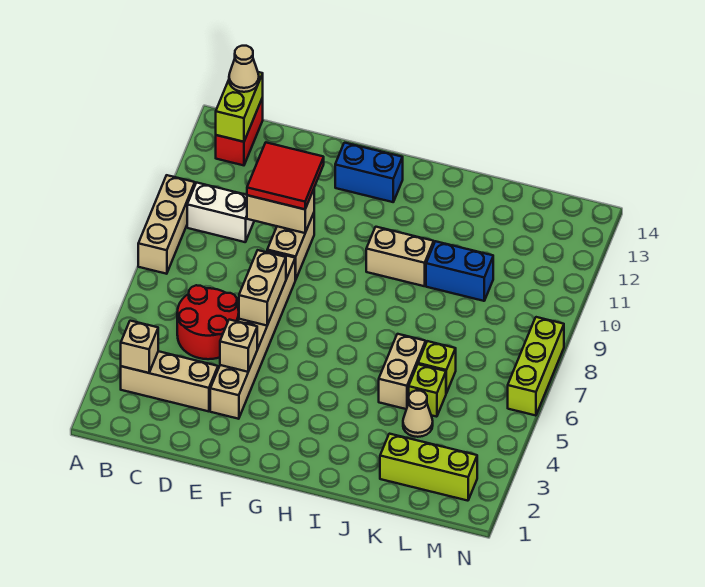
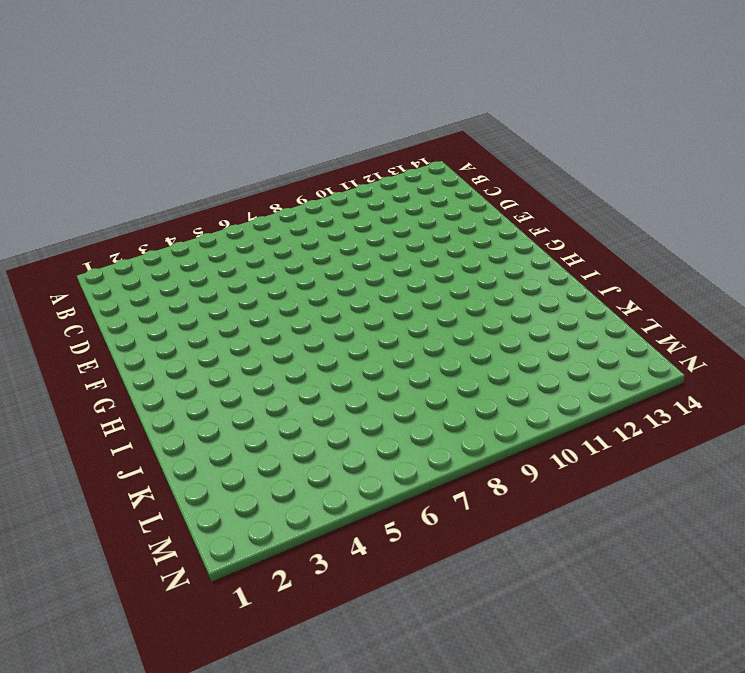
none -> tan brick A8:A10 level 1
none -> tan brick B3:D3 level 1
none -> white brick B10:C10 level 1

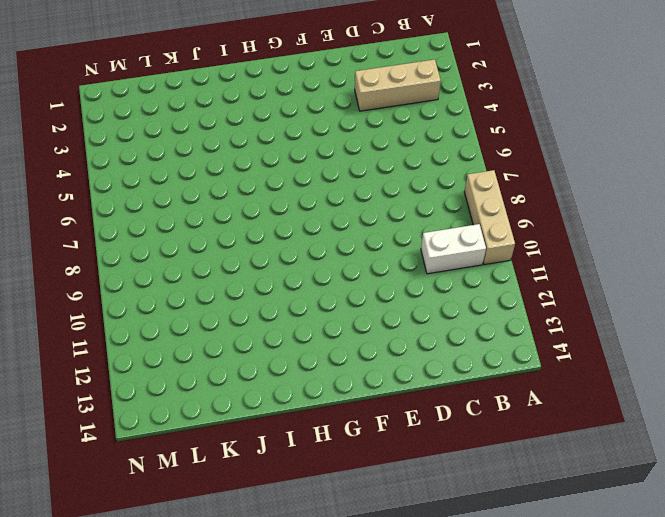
none -> red brick B13:B14 level 1
none -> red round brick C5:D6 level 1
none -> tan brick E3:E8 level 1

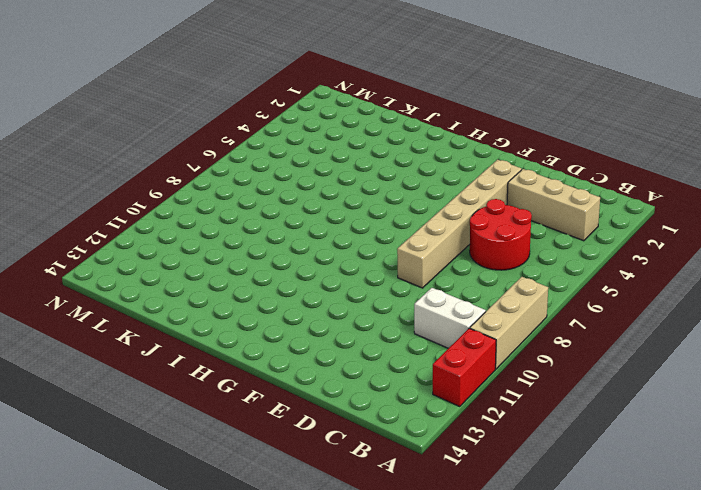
red brick A11:A12 level 1 -> red brick B13:B14 level 1
none -> tan brick E9:E10 level 1
none -> blue brick F13:G13 level 1
none -> tan brick H10:I10 level 1

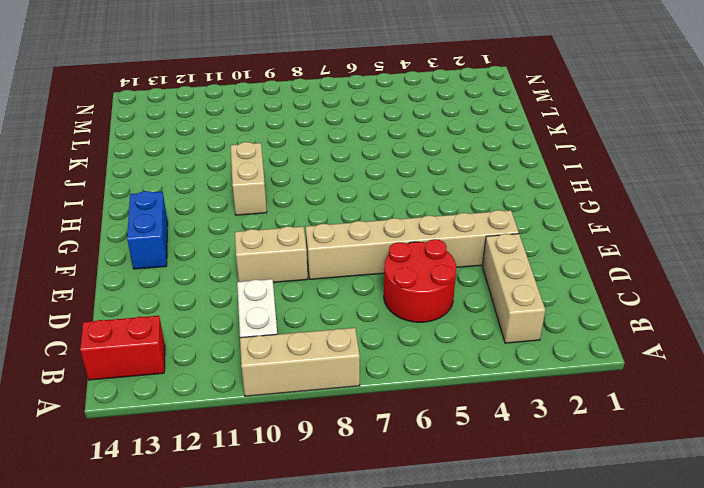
none -> tan brick J5:J6 level 1
none -> blue brick J10:K10 level 1
none -> lime brick K2:M2 level 1

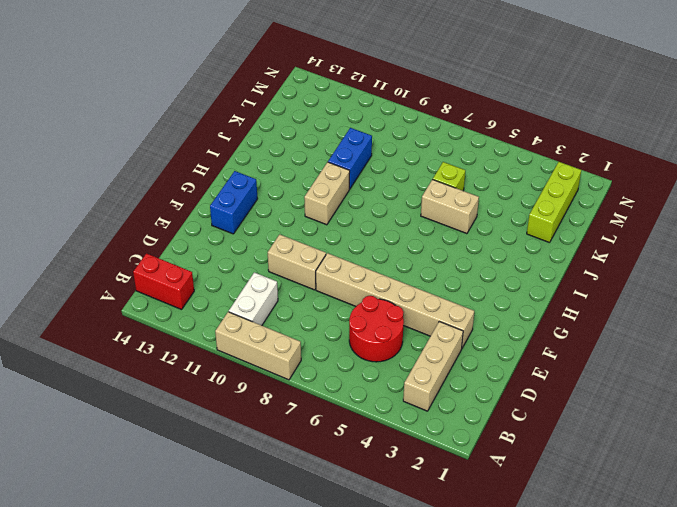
none -> tan cone K4 level 1
none -> lime brick K5 level 1
none -> lime brick N6:N8 level 1

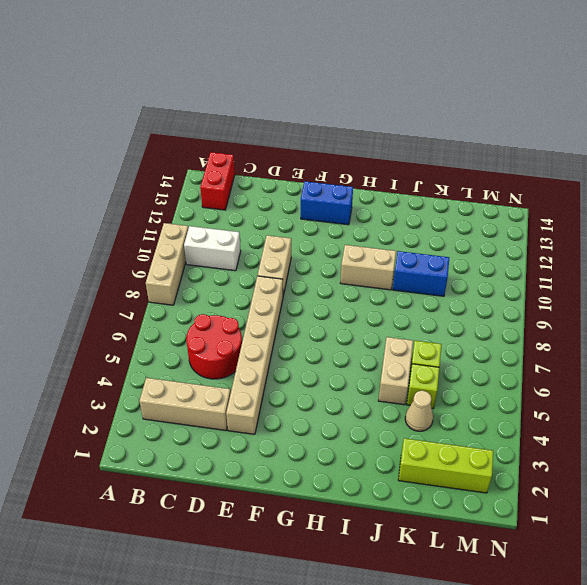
none -> lime brick N6:N8 level 1
none -> tan brick B3 level 2
none -> lime brick B13:B14 level 2

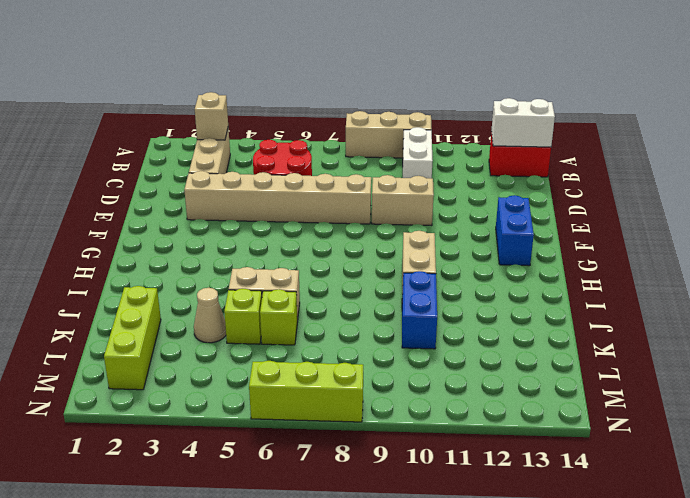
white brick B13:B14 level 2 -> lime brick B13:B14 level 2
none -> tan brick D10:E10 level 2
none -> tan brick E4 level 2
none -> tan brick E6:E7 level 2

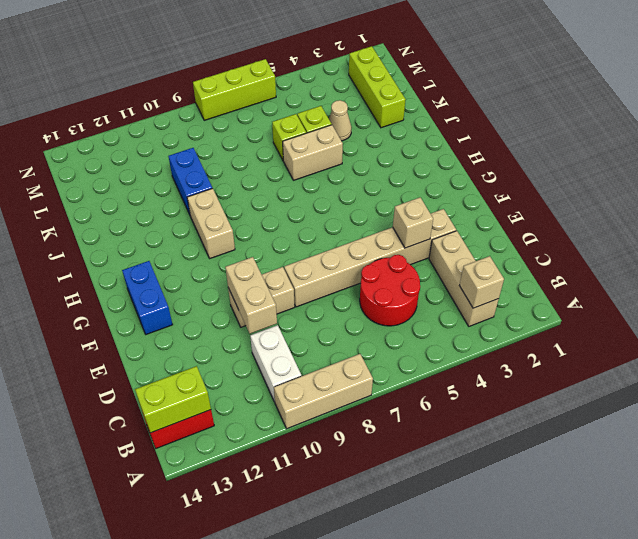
none -> tan brick E6:E7 level 2
none -> tan cone B14 level 3
none -> red tile D10:E11 level 3

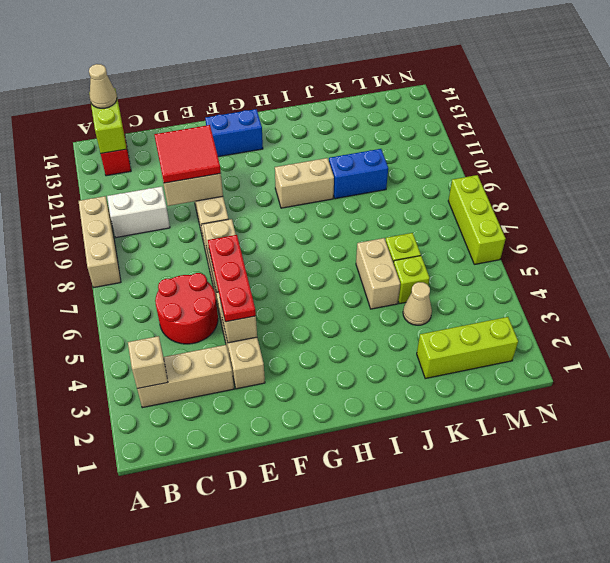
red plate E4:E6 level 3 -> none

